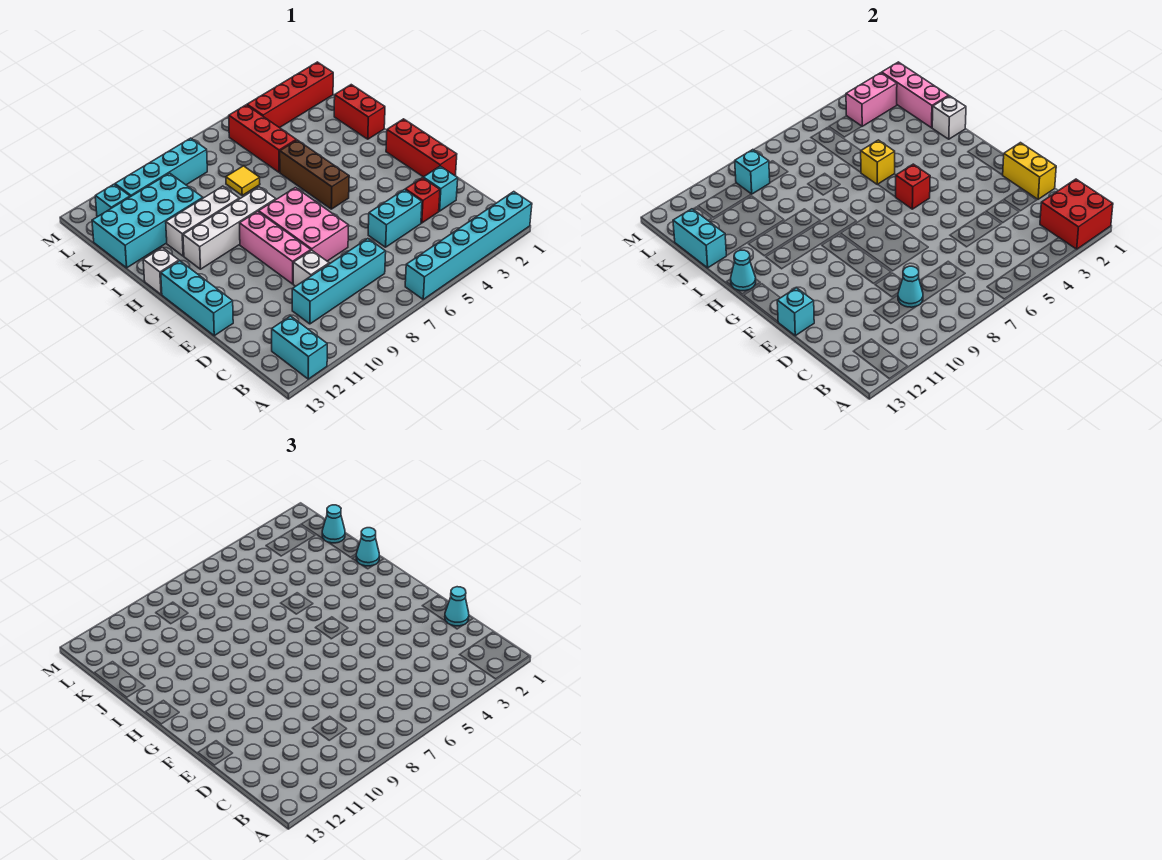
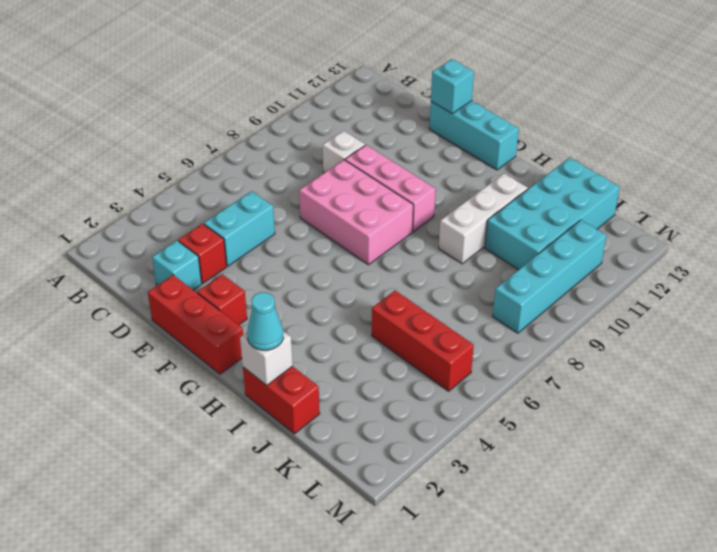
red brick F2 level 1 -> red brick G5 level 2
none -> cyan brick A1:A6 level 1
none -> cyan brick A12:B12 level 1
none -> cyan brick C7:C10 level 1
none -> brown brick G5:I5 level 1

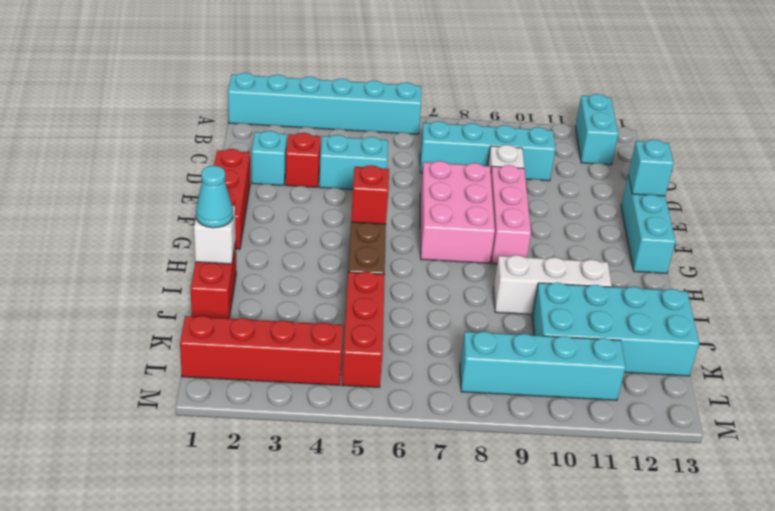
none -> white brick H8:H11 level 1
none -> white brick H13 level 1
none -> yellow tile J7 level 1
none -> cyan brick L12 level 1

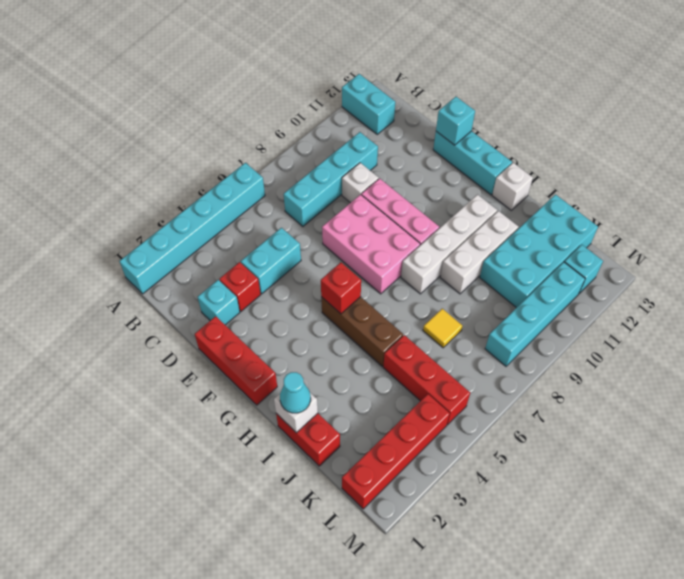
none -> red brick A1:B2 level 2
none -> cyan cone C9 level 2
none -> yellow brick D1:E1 level 2
none -> cyan cone H13 level 2

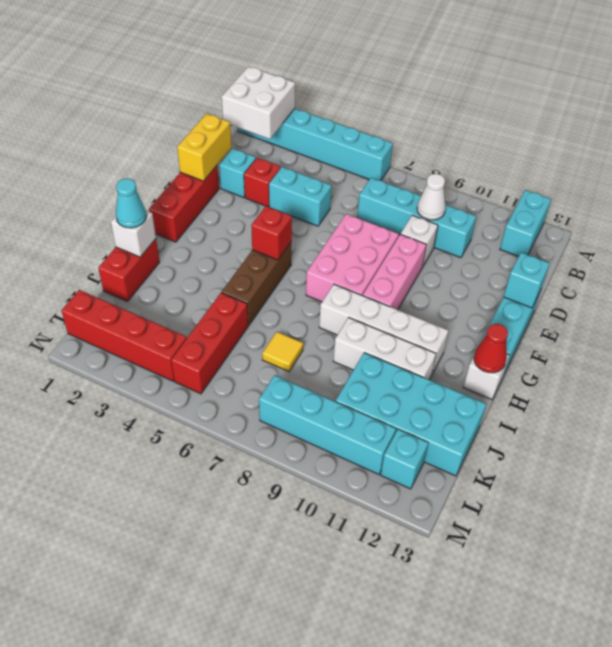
white brick A1:B2 level 2 -> red brick A1:B2 level 2
white cone C9 level 2 -> cyan cone C9 level 2
red cone H13 level 2 -> cyan cone H13 level 2
none -> yellow brick I5 level 2
none -> pink brick J1:L1 level 2
none -> cyan brick J13:K13 level 2
none -> pink brick L2:L3 level 2

